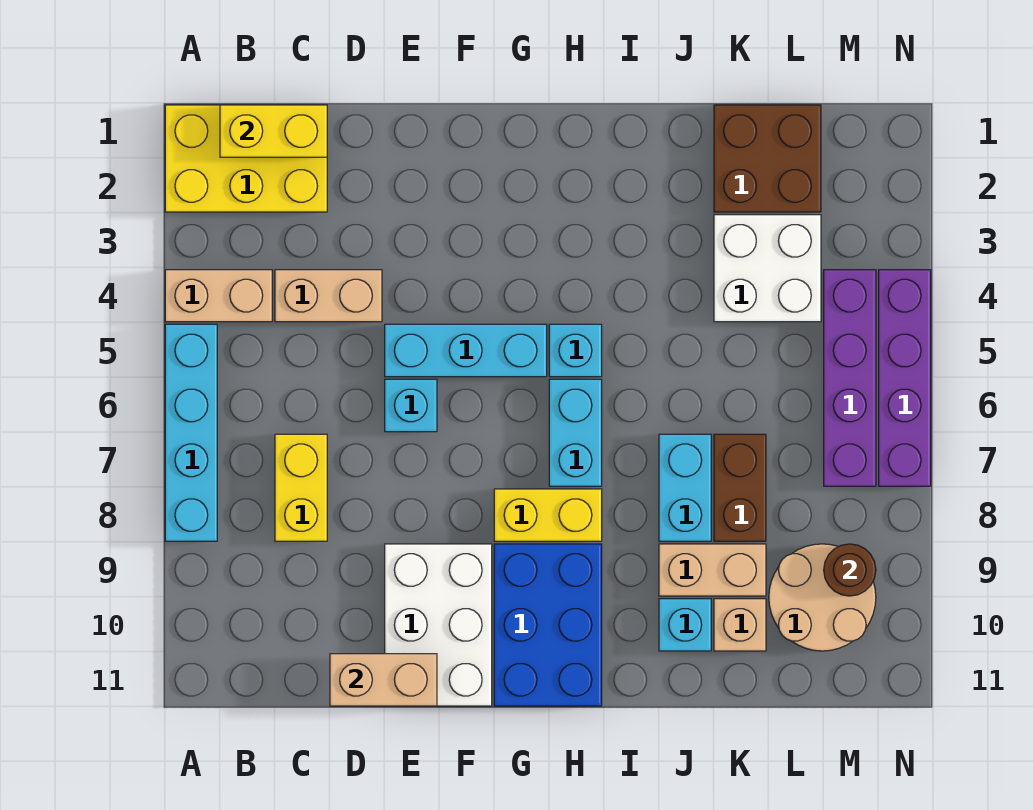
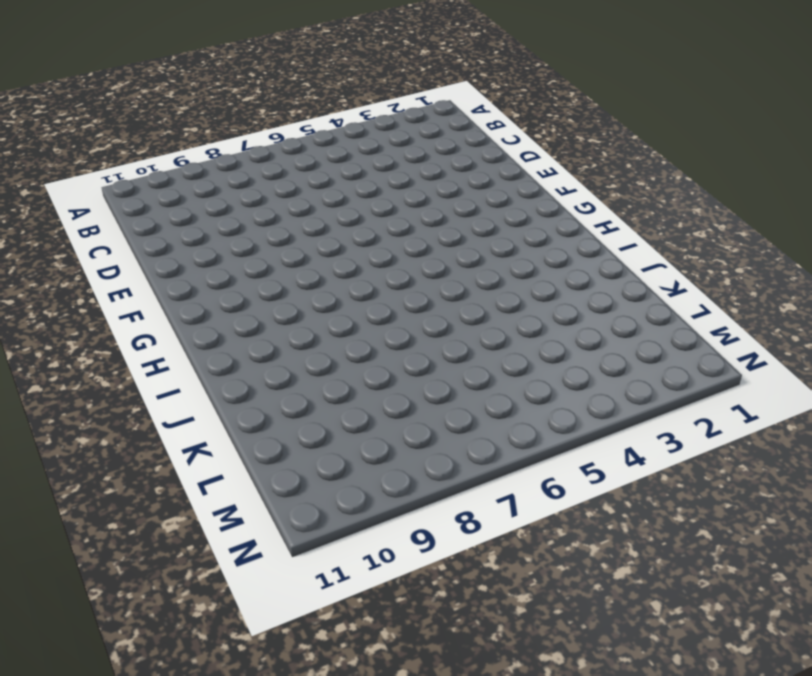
none -> yellow brick A1:C2 level 1
none -> tan brick A4:B4 level 1
none -> cyan brick A5:A8 level 1

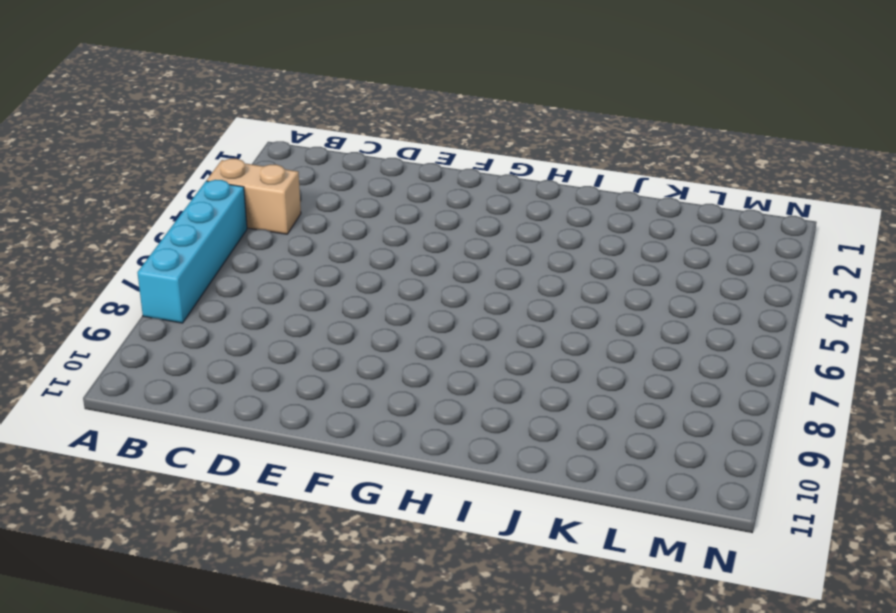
none -> yellow brick A1:C2 level 1
none -> tan brick C4:D4 level 1
none -> yellow brick C7:C8 level 1

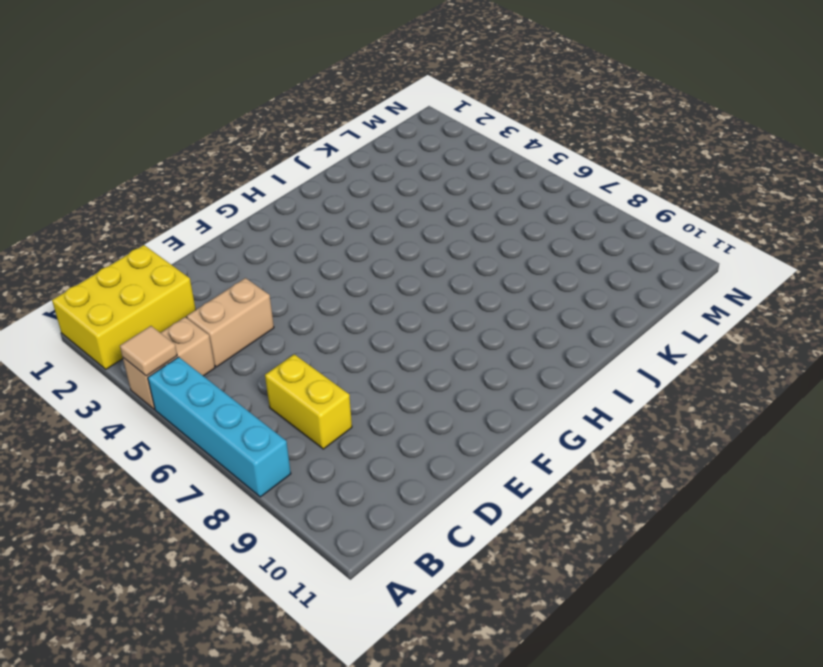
tan tile A4 level 2 -> none
none -> cyan brick E5:G5 level 1
none -> cyan brick E6 level 1
none -> white brick E9:F11 level 1

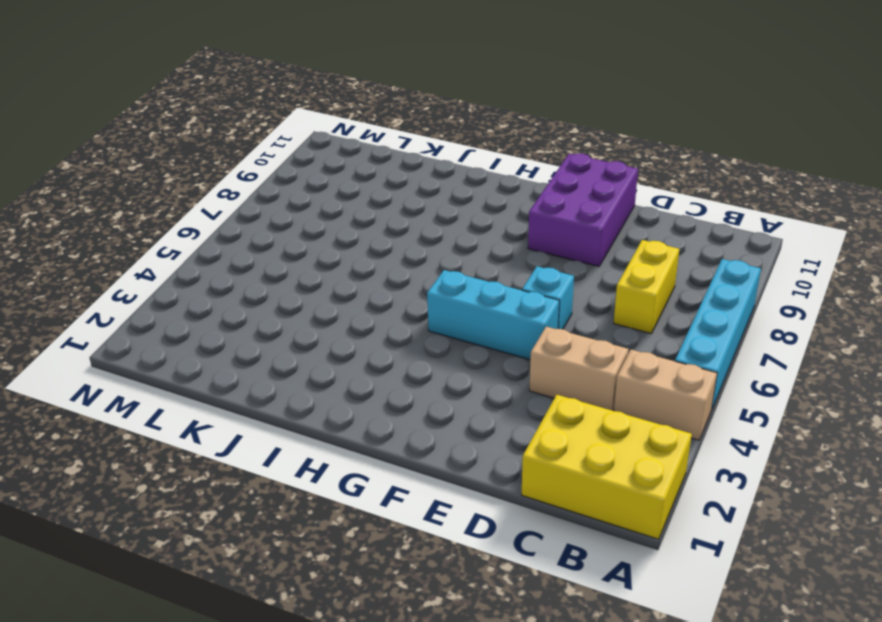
purple brick E9:F11 level 1 -> white brick E9:F11 level 1
none -> yellow brick G8:H8 level 1
none -> blue brick G9:H11 level 1
none -> cyan brick H5 level 1

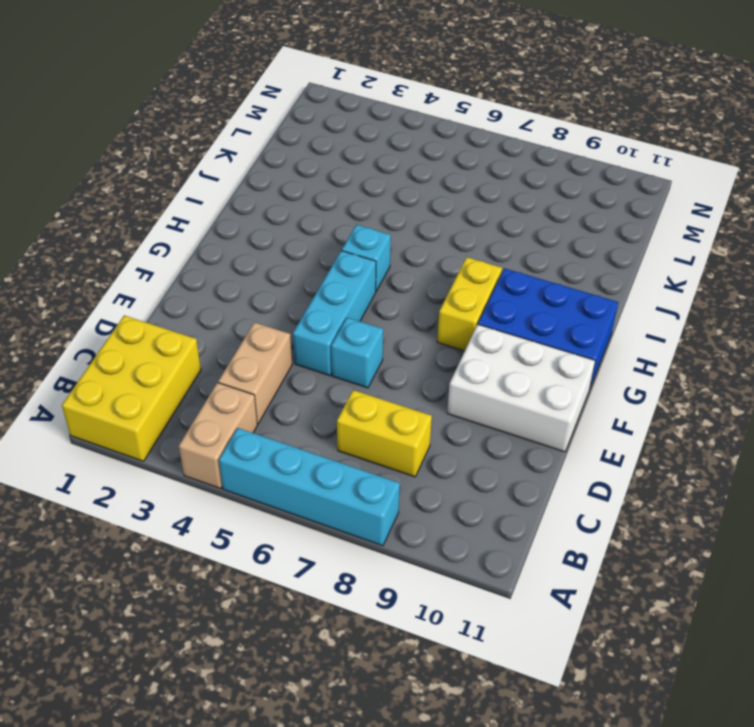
none -> cyan brick H6:H7 level 1
none -> cyan brick J7:J8 level 1
none -> tan brick J9:K9 level 1

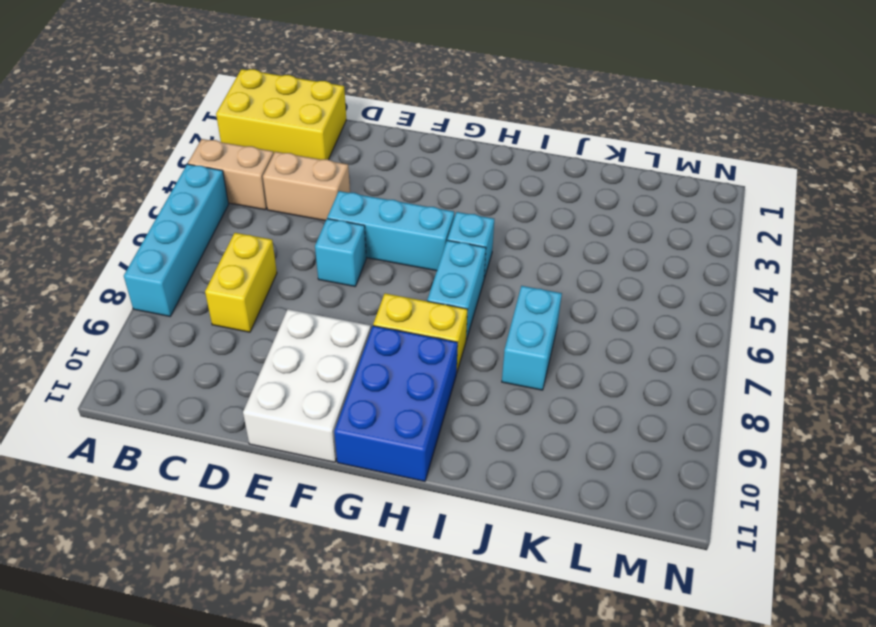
none -> tan brick J9:K9 level 1
none -> cyan brick J10 level 1
none -> brown brick K1:L2 level 1

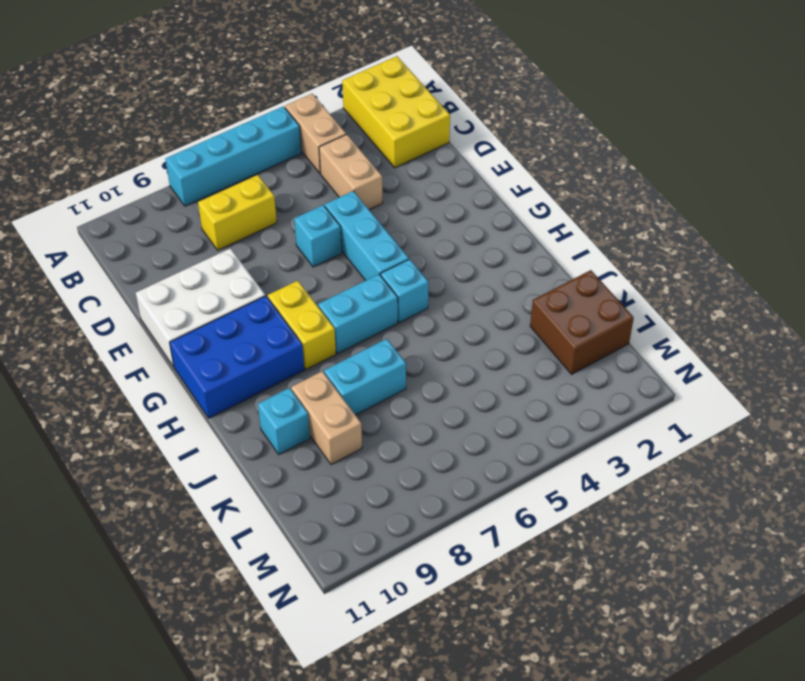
none -> white brick K3:L4 level 1
none -> brown brick K7:K8 level 1
none -> tan brick K10 level 1

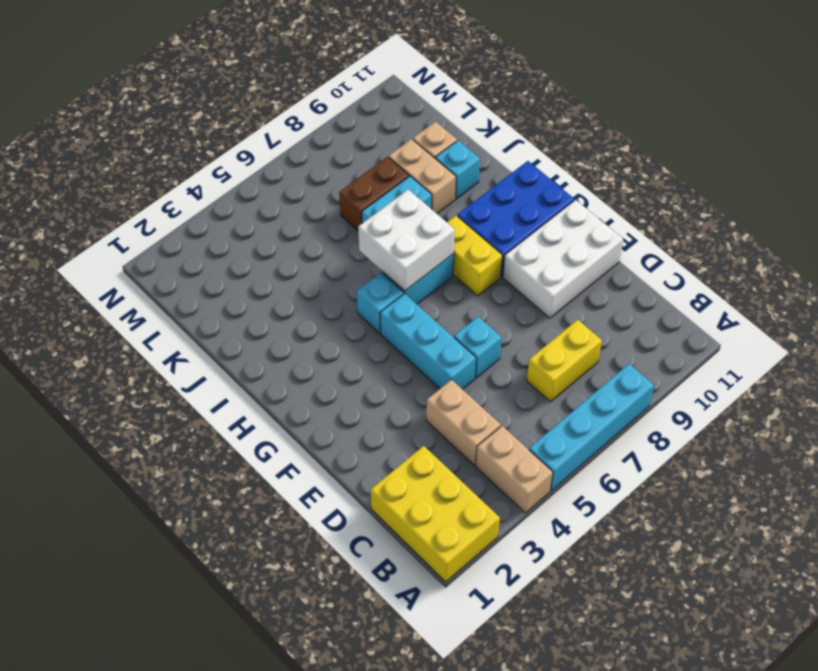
white brick H6:I7 level 2 -> white brick K3:L4 level 1
none -> brown brick K1:L2 level 1
none -> tan round brick L9:M10 level 1
none -> purple brick M4:M7 level 1

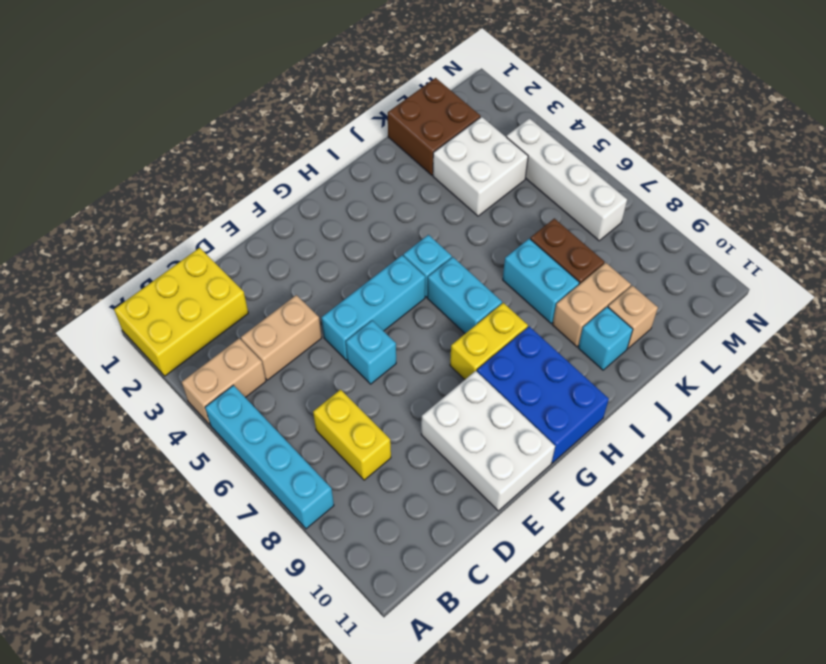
white brick M4:M7 level 1 -> purple brick M4:M7 level 1
none -> tan round brick L9:M10 level 1
none -> purple brick N4:N7 level 1
none -> yellow brick B1:C1 level 2

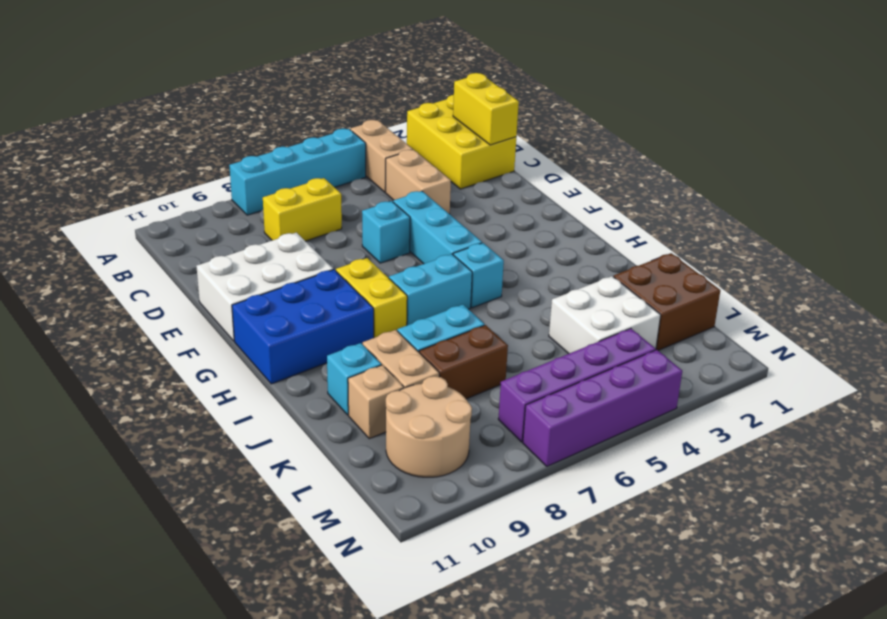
none -> tan brick D11:E11 level 2
none -> brown round brick M9 level 2

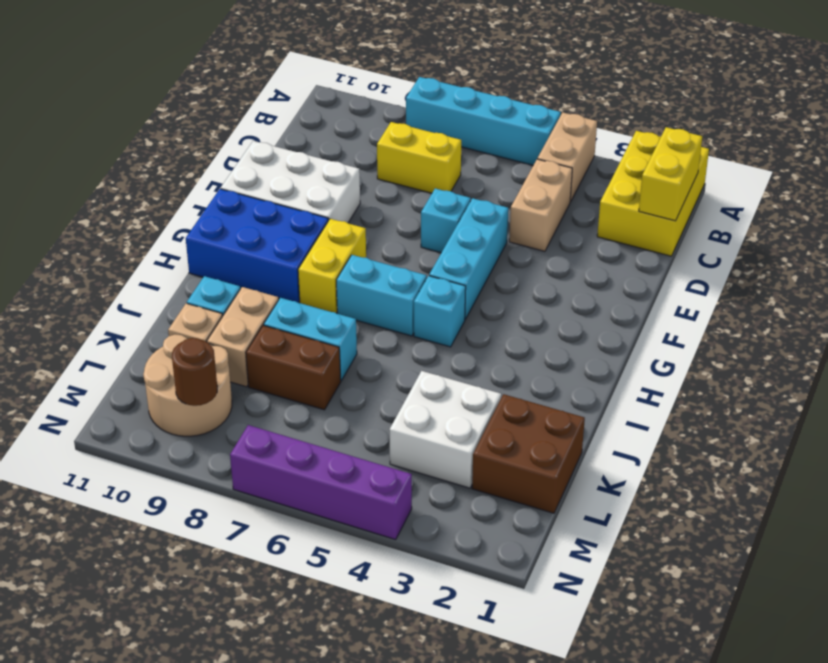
none -> purple brick M4:M7 level 1
none -> tan brick D11:E11 level 2

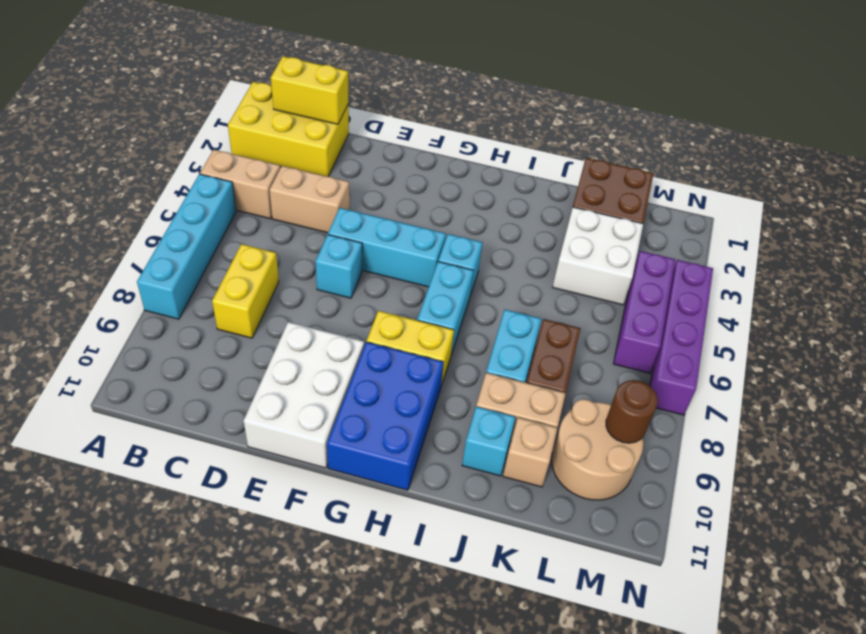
purple brick M4:M6 level 1 -> purple brick M4:M7 level 1
none -> tan brick D11:E11 level 2

